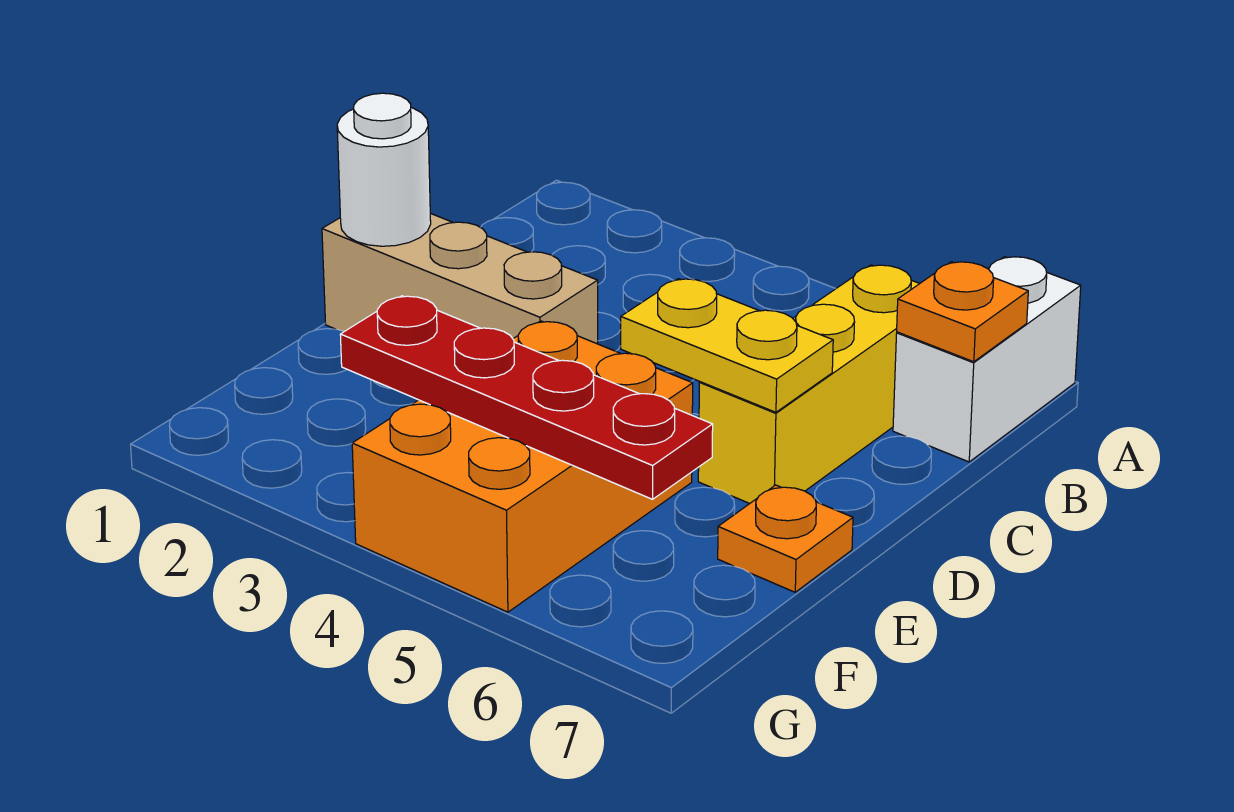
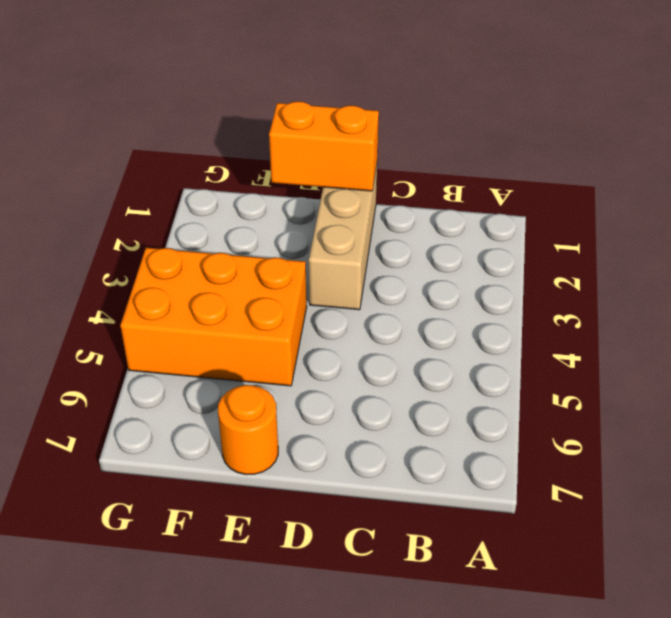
orange brick D1:E1 level 2 -> white round brick D1 level 2
orange round brick E7 level 1 -> orange plate E7 level 1
none -> white brick A7:B7 level 1
none -> yellow brick B6:D6 level 1

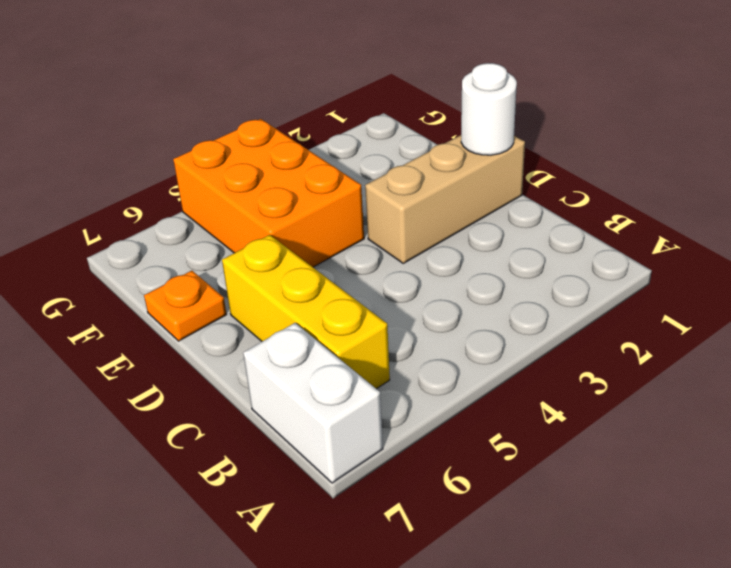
none -> orange plate B7 level 2
none -> yellow plate D5:D6 level 2

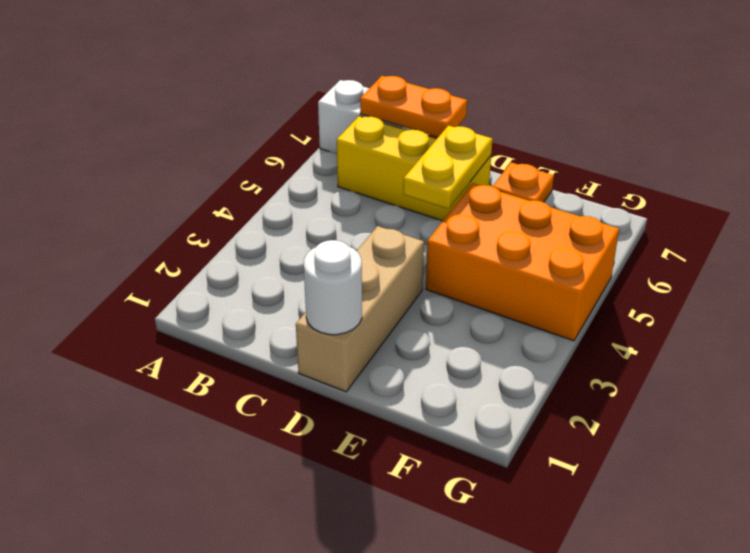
orange plate B7:C7 level 2 -> orange plate B7 level 2
none -> red plate F3:F6 level 2

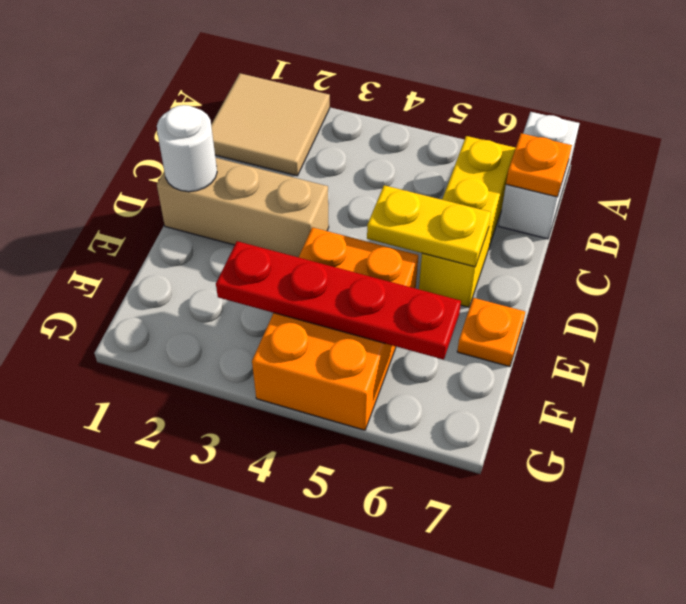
tan tile A1:B2 level 1 -> none

